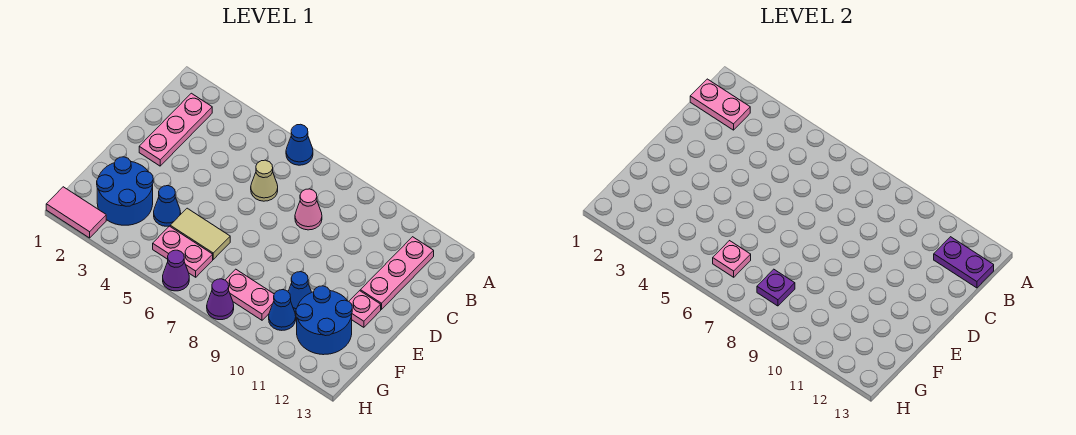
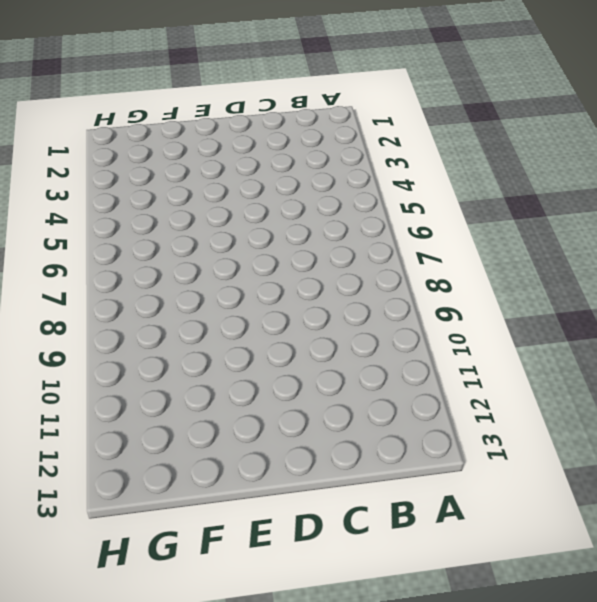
none -> blue cone A6 level 1
none -> pink plate B2:D2 level 1
none -> pink plate B12:D12 level 1

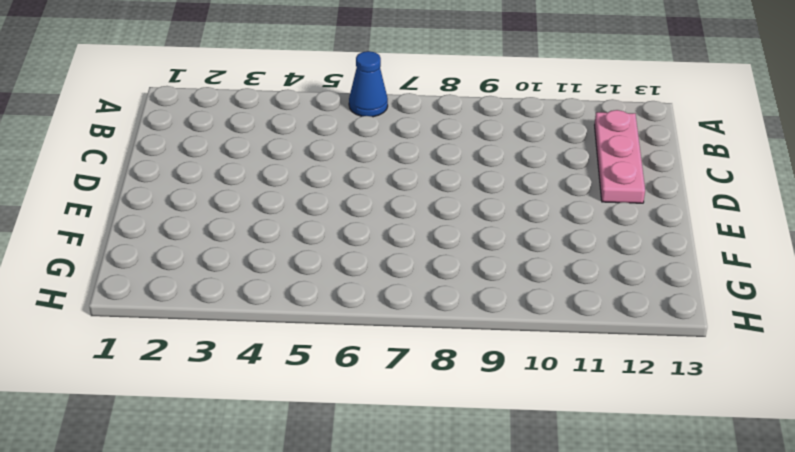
none -> pink plate B2:D2 level 1
none -> tan cone C6 level 1
none -> pink cone C8 level 1

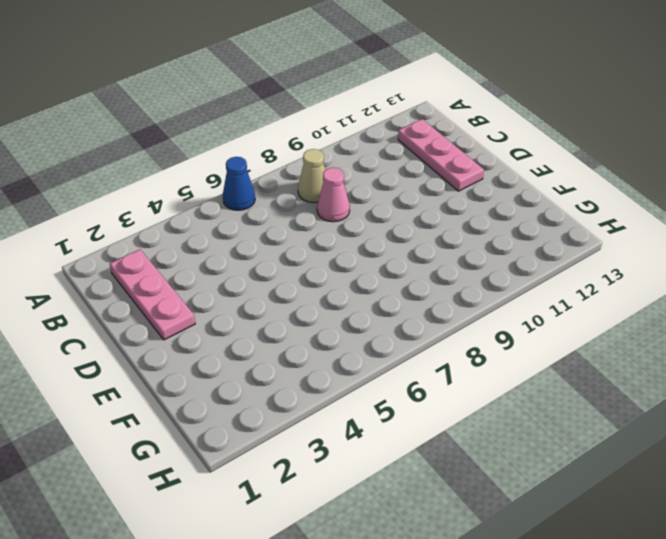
tan cone B8 level 1 -> tan cone C6 level 1
none -> pink plate E12 level 1
none -> blue round brick F2:G3 level 1
none -> blue cone F4 level 1

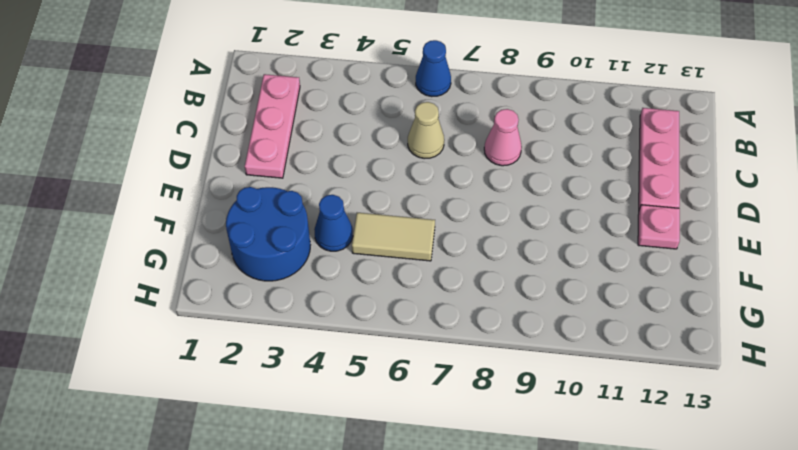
none -> blue cone F10 level 1
none -> blue round brick F11:G12 level 1
none -> pink plate G5:G6 level 1

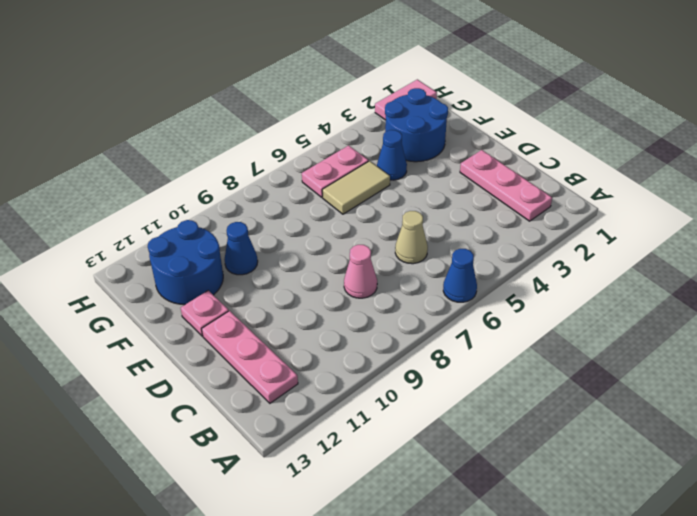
none -> pink plate G8:G9 level 1
none -> blue cone G10 level 1
none -> purple cone H6 level 1

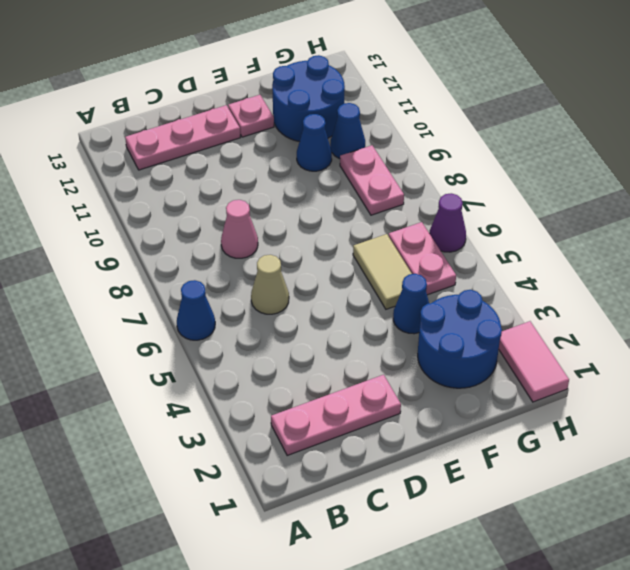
none -> purple cone H8 level 1
none -> pink plate B1:B2 level 2
none -> purple plate B12:B13 level 2

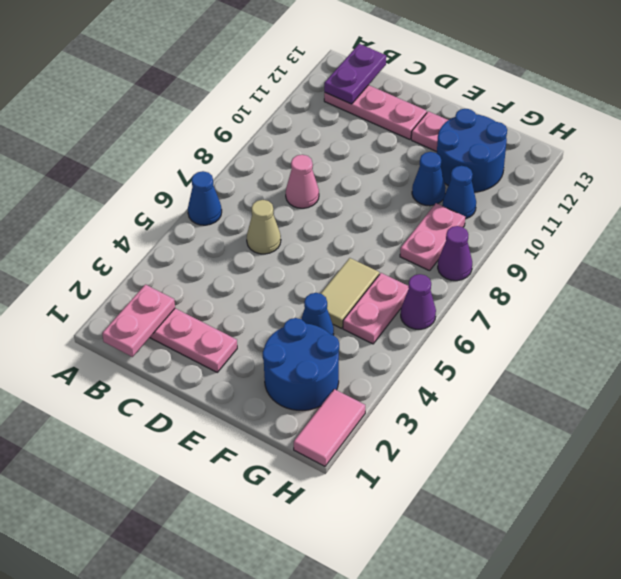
none -> pink plate G6 level 2
none -> purple plate G8 level 2

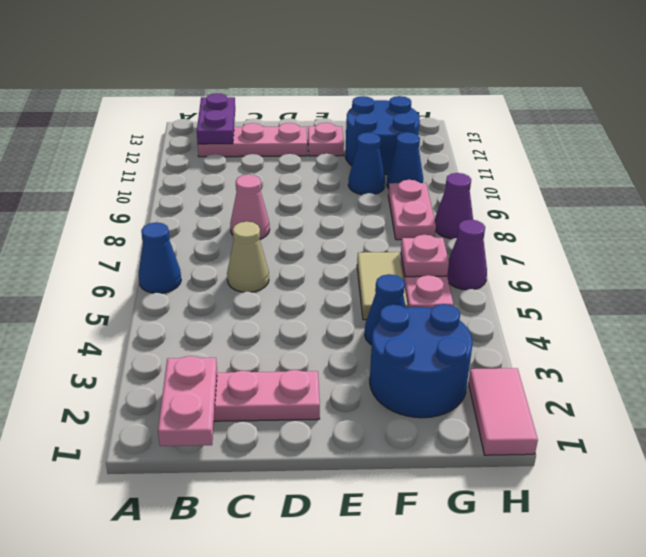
none -> purple plate G8 level 2

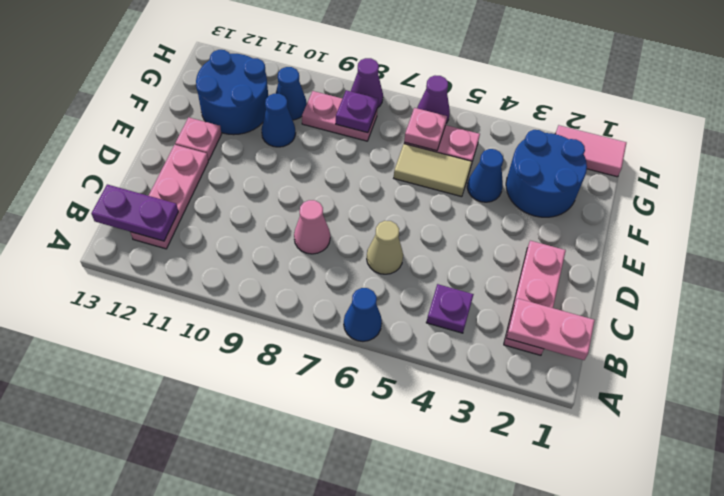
purple plate B4 level 1 -> none

